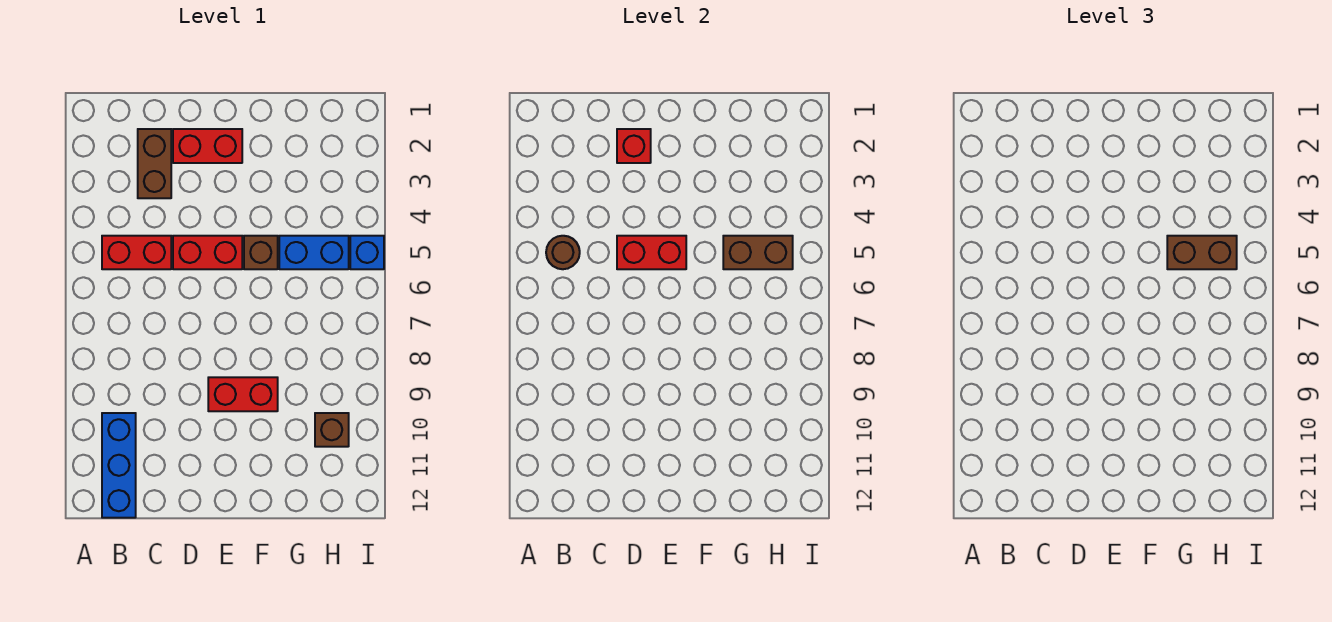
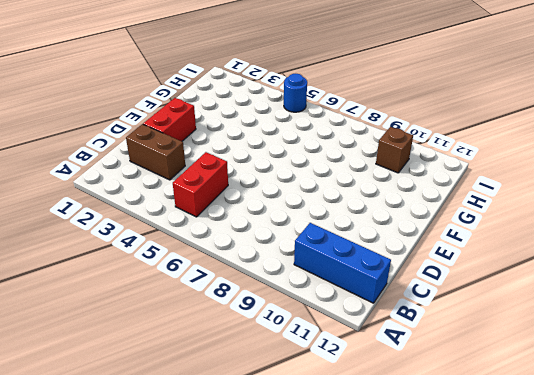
blue round brick I5 level 1 -> blue brick I5 level 1
none -> red brick D5:E5 level 1
none -> red brick E9:F9 level 1
none -> brown brick F5 level 1

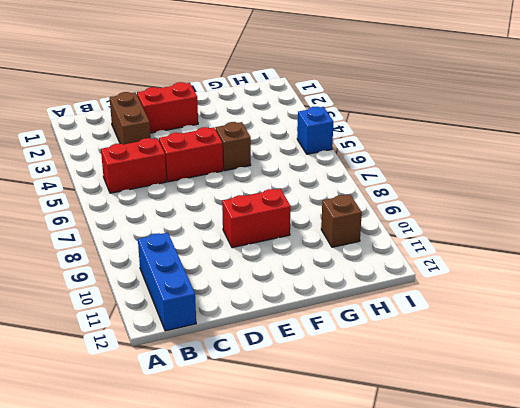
none -> blue brick G5:H5 level 1
none -> brown round brick B5 level 2
none -> red brick D2 level 2

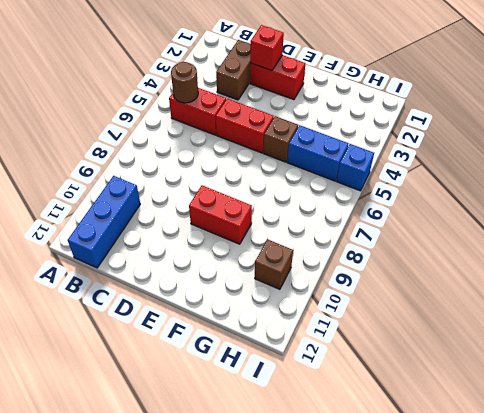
none -> red brick D5:E5 level 2
none -> brown brick G5:H5 level 2
none -> brown brick G5:H5 level 3

